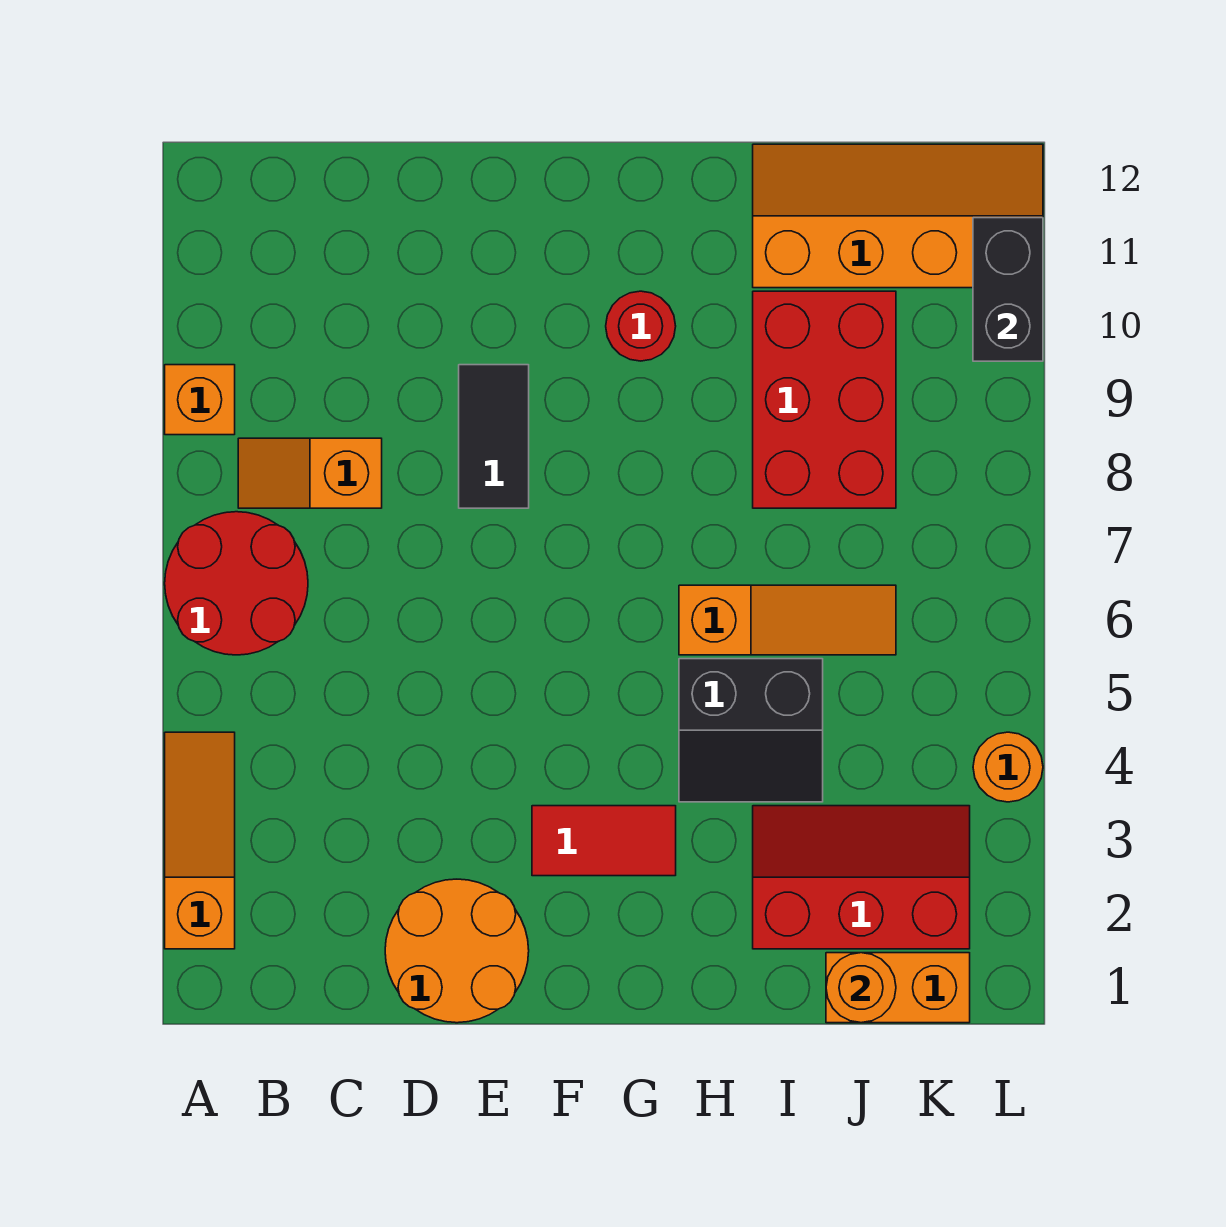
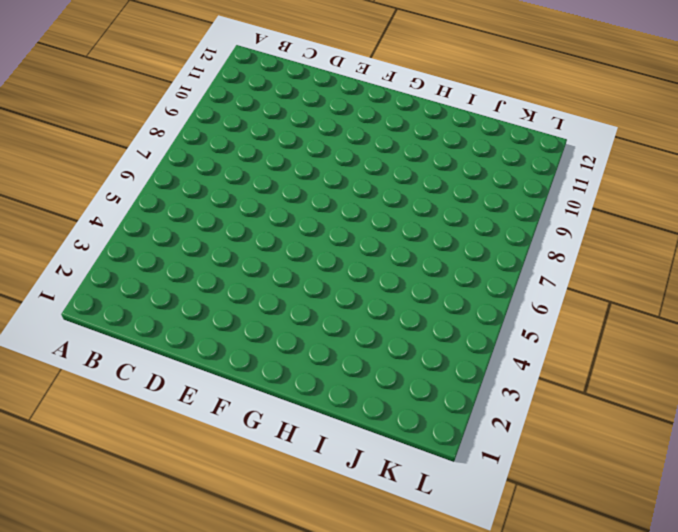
none -> orange slope A2:A4 level 1 top 2
none -> red round brick A6:B7 level 1
none -> orange brick A9 level 1

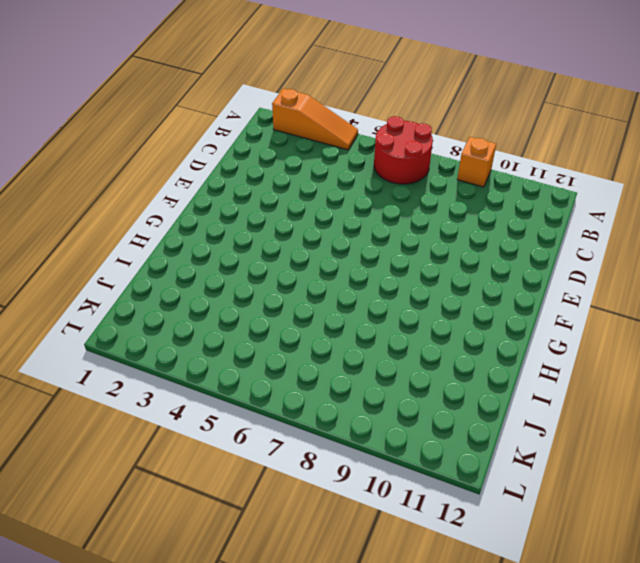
none -> orange slope B8:C8 level 1 top C
none -> orange round brick D1:E2 level 1
none -> black tile E8:E9 level 1

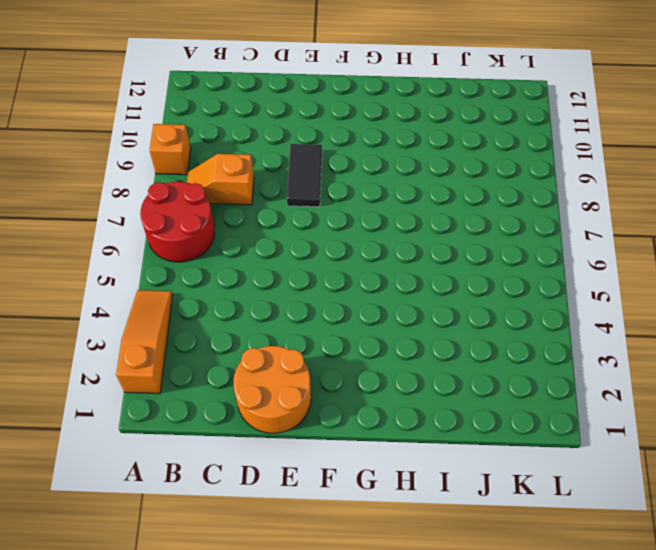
none -> red tile F3:G3 level 1
none -> red round brick G10 level 1
none -> black slope H4:I5 level 1 top 5

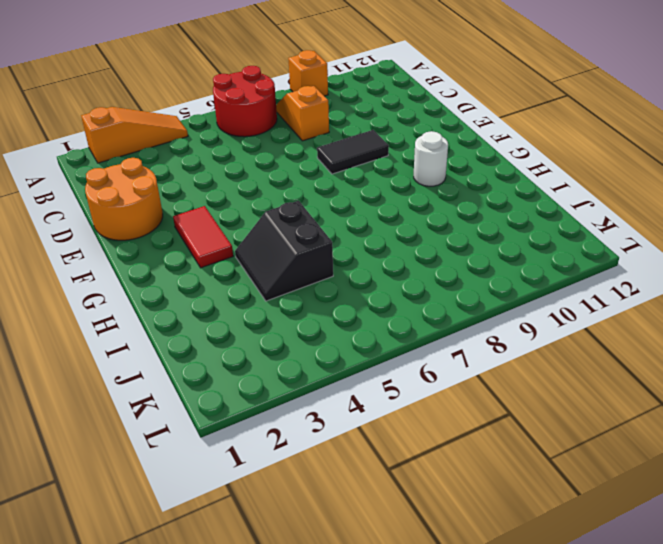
white round brick G10 level 1 -> red round brick G10 level 1
none -> orange slope H6:J6 level 1 top H
none -> red slope I2:K3 level 1 top 2
none -> red brick I8:J10 level 1

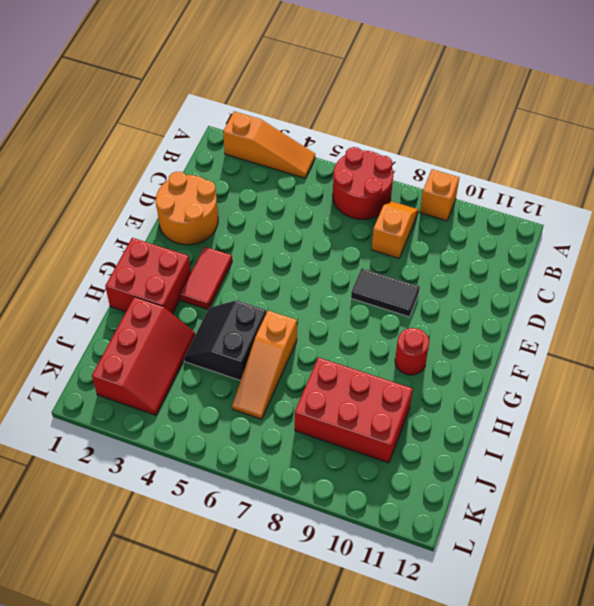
red brick G1:H2 level 1 -> none
none -> orange slope I11:L12 level 1 top 11
none -> orange brick J1:K1 level 1
none -> orange round brick L4 level 1

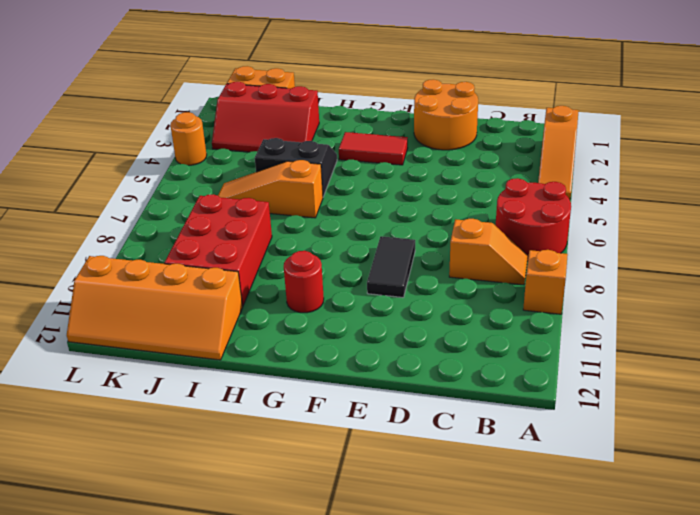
none -> orange round brick J1 level 2
none -> black brick L10:L11 level 2

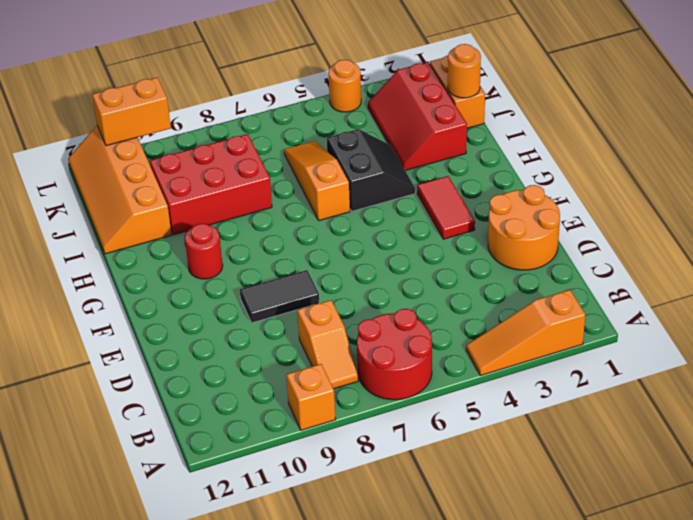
orange brick L10:L11 level 2 -> black brick L10:L11 level 2

